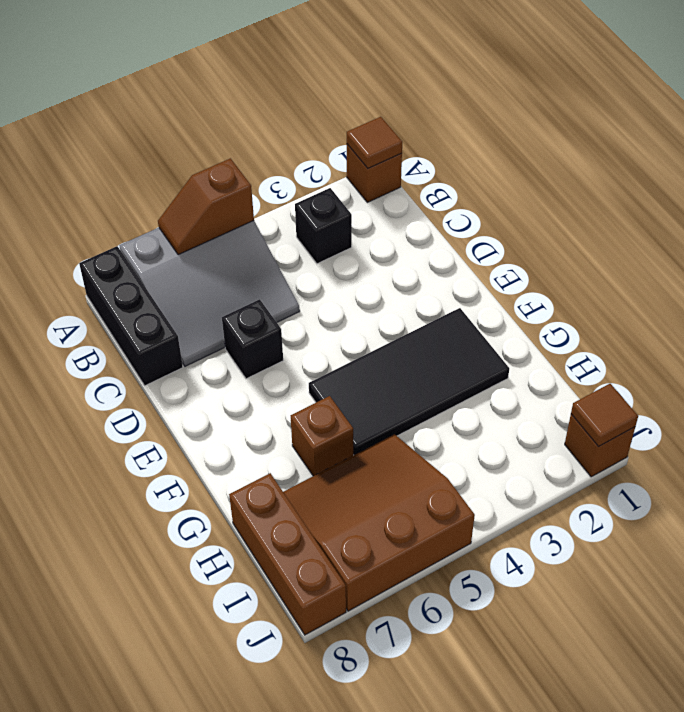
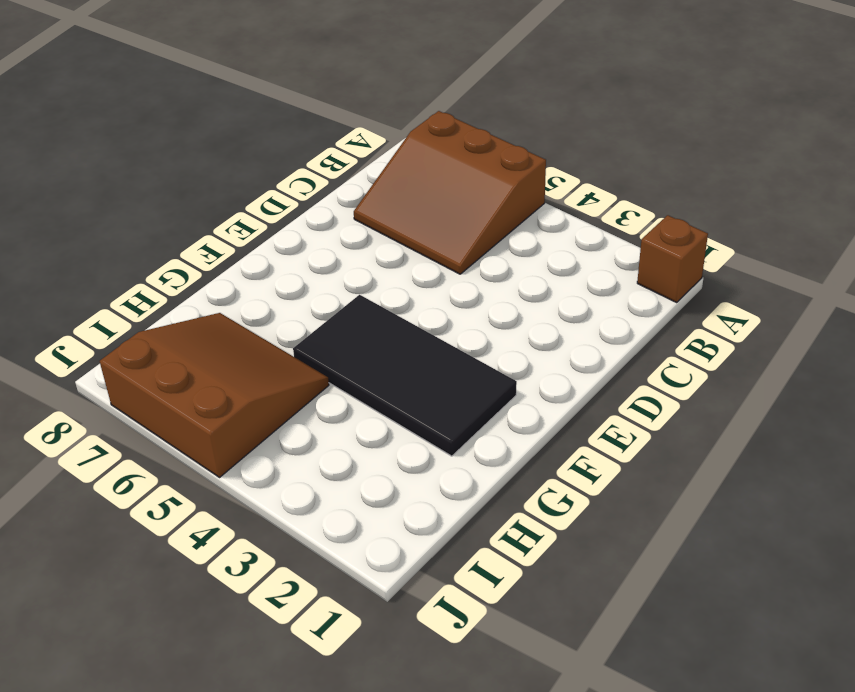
brown slope A5:C7 level 1 top A -> grey slope A5:C7 level 1 top A
none -> black brick A8:C8 level 1
none -> black brick B3 level 1
none -> black brick D6 level 1

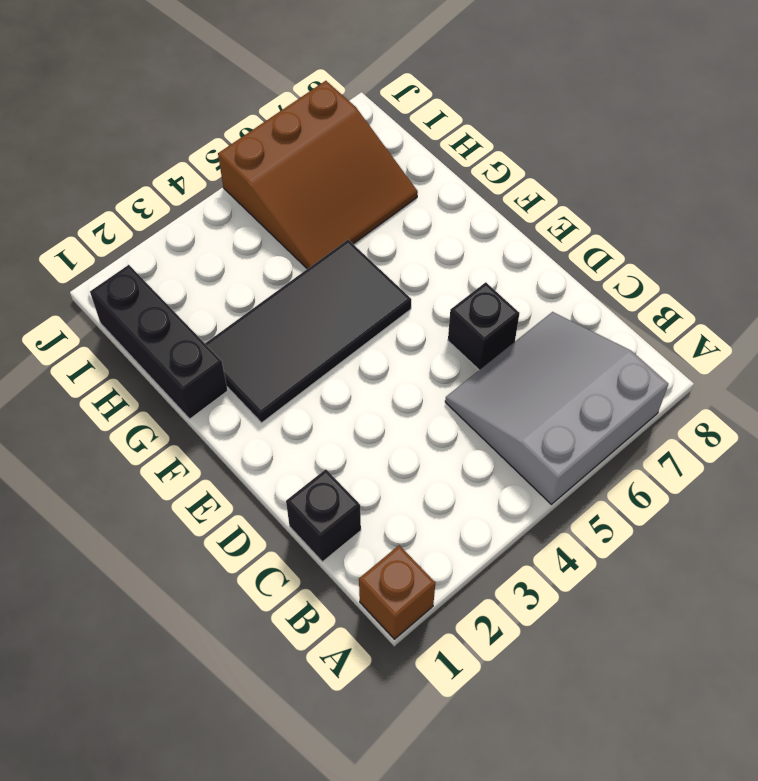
black brick C1 level 1 -> black brick B3 level 1
black brick G1:I1 level 1 -> black brick A8:C8 level 1
none -> brown brick G6 level 1
none -> brown brick H8:J8 level 1
none -> brown brick J1 level 1

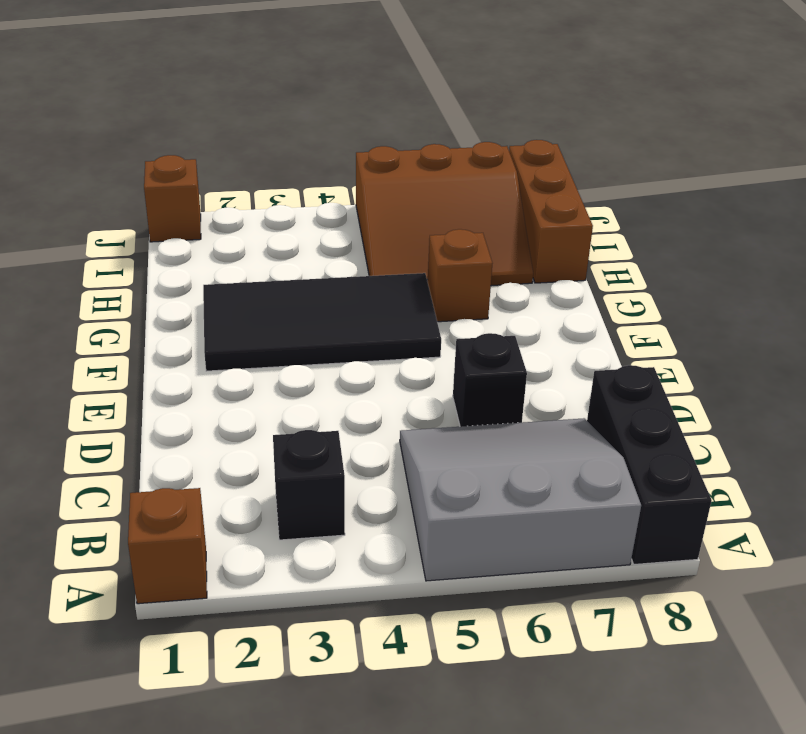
none -> brown tile A1 level 2
none -> brown slope A5:A6 level 2 top 5
none -> brown tile J1 level 2

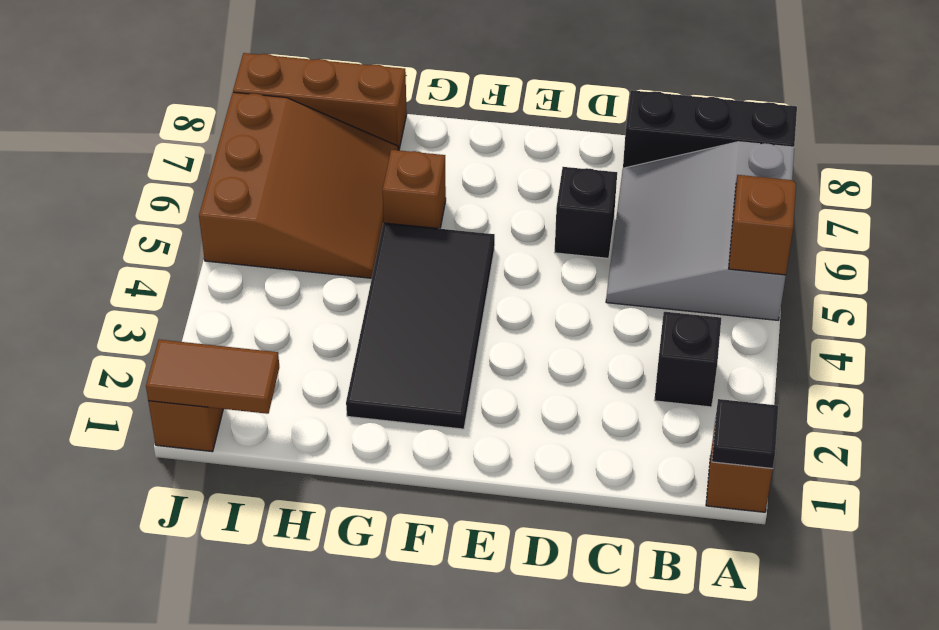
black tile A1 level 2 -> brown tile A1 level 2
brown tile I1:J1 level 2 -> brown tile J1 level 2

